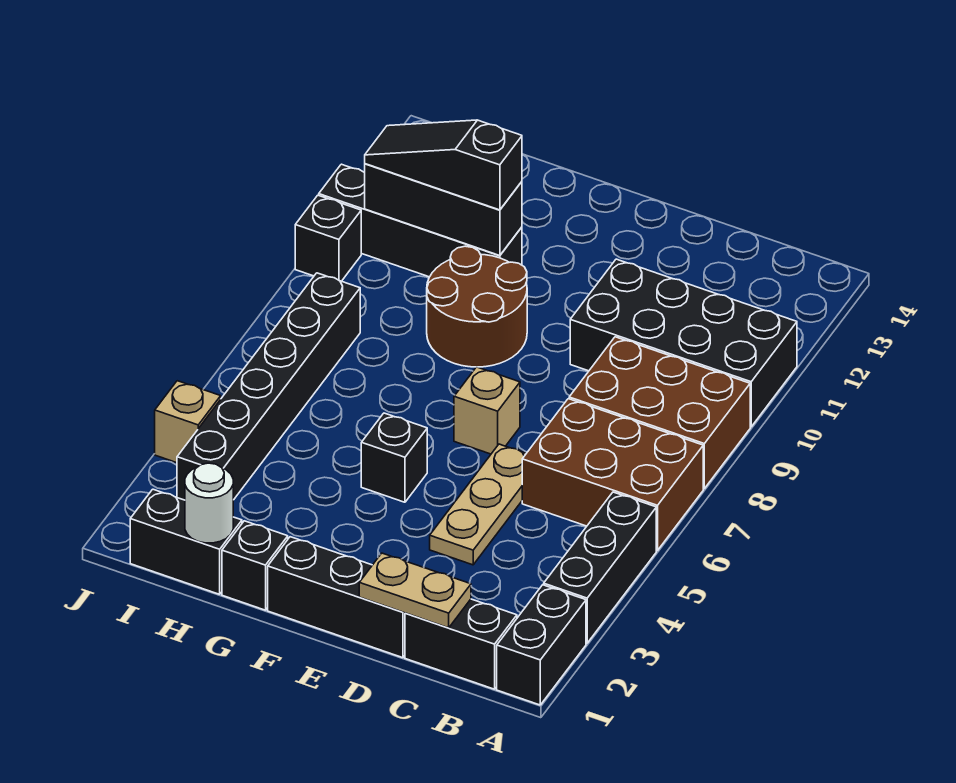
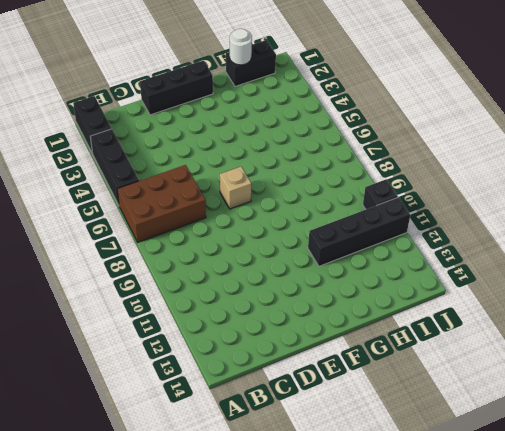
none -> brown brick A8:C9 level 1
none -> black brick A10:D11 level 1
none -> black brick B1:C1 level 1

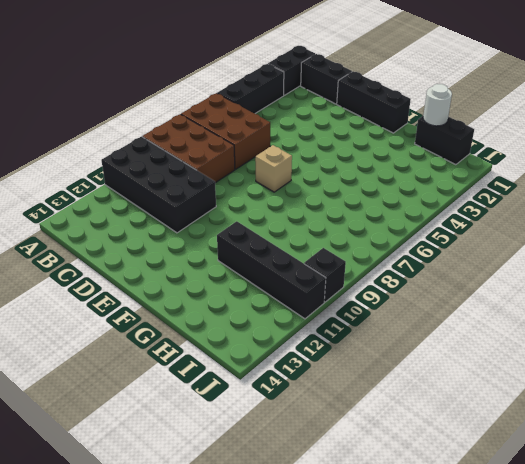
none -> tan plate D4:D6 level 1
none -> black brick F5 level 1
none -> brown round brick F9:G10 level 1

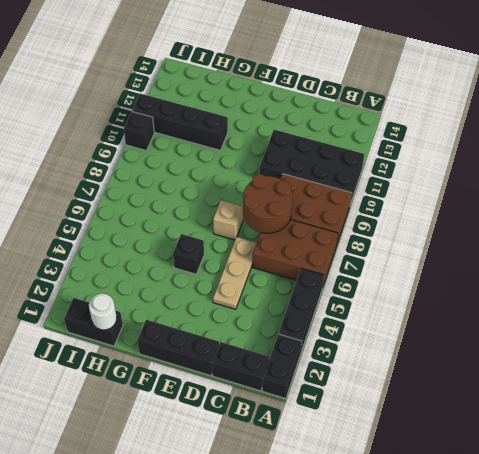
brown round brick C7:D8 level 2 -> brown round brick F9:G10 level 1
none -> black brick G1 level 1
none -> black brick I3:I8 level 1
none -> tan brick J4 level 1

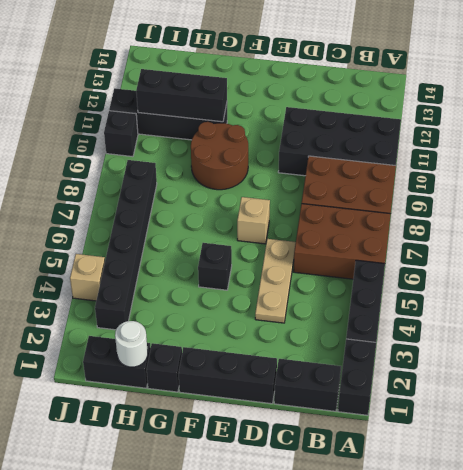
none -> tan plate C1:D1 level 2
none -> black slope G11:I11 level 3 top G

